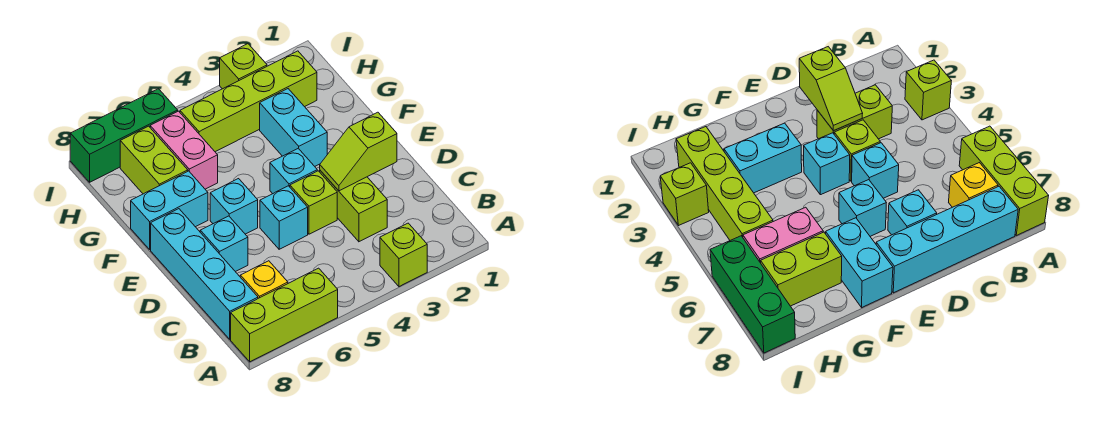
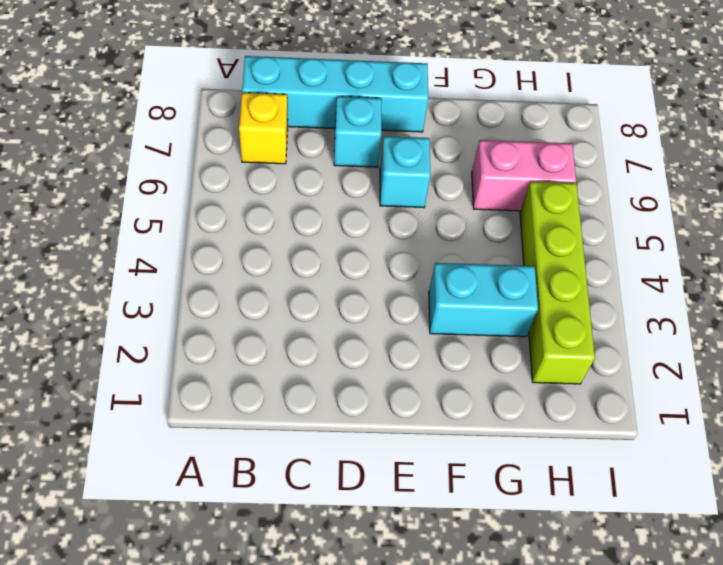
none -> lime brick A3 level 1
none -> lime brick A6:A8 level 1
none -> lime brick C3:D3 level 1

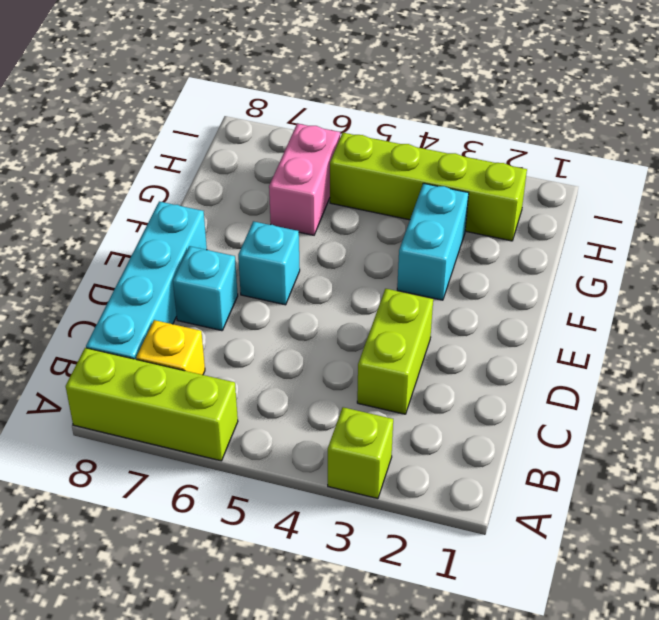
none -> lime brick D4 level 1
none -> cyan brick D5 level 1
none -> cyan brick E4 level 1

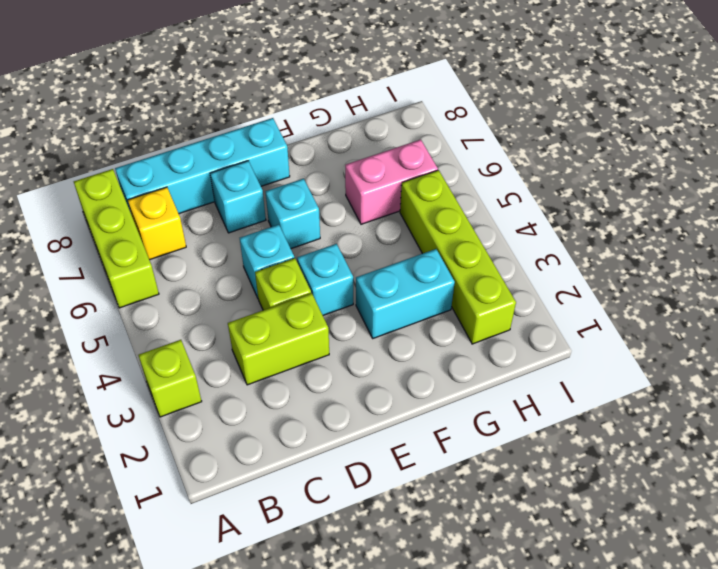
none -> cyan brick F7:F8 level 1
none -> lime brick G7:H7 level 1
none -> lime brick I3 level 1

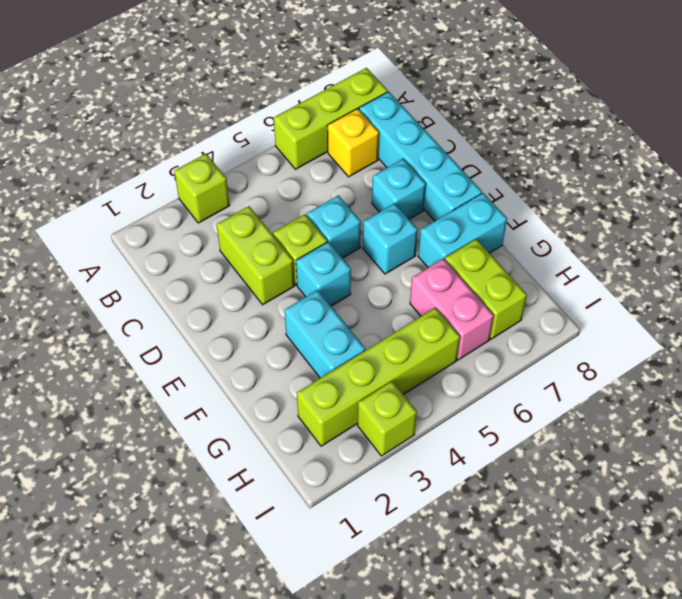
none -> green brick I6:I8 level 1
none -> lime slope D2:D3 level 2 top 2

